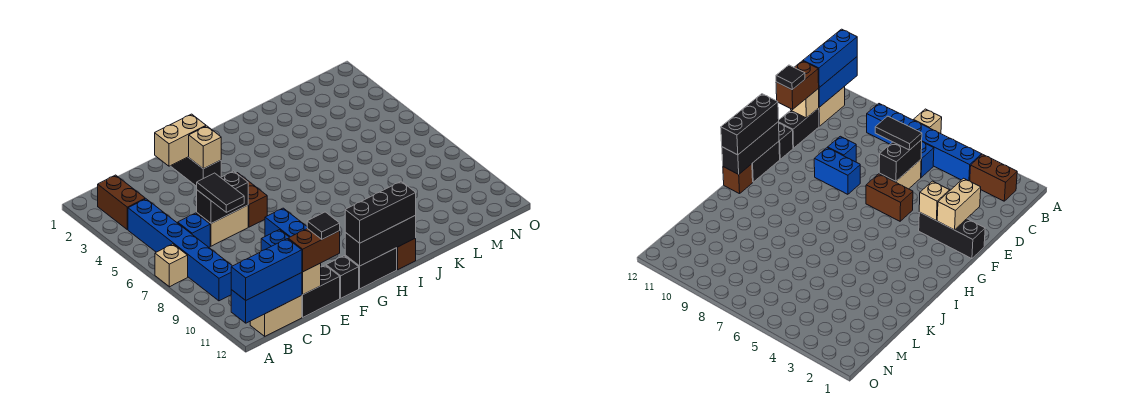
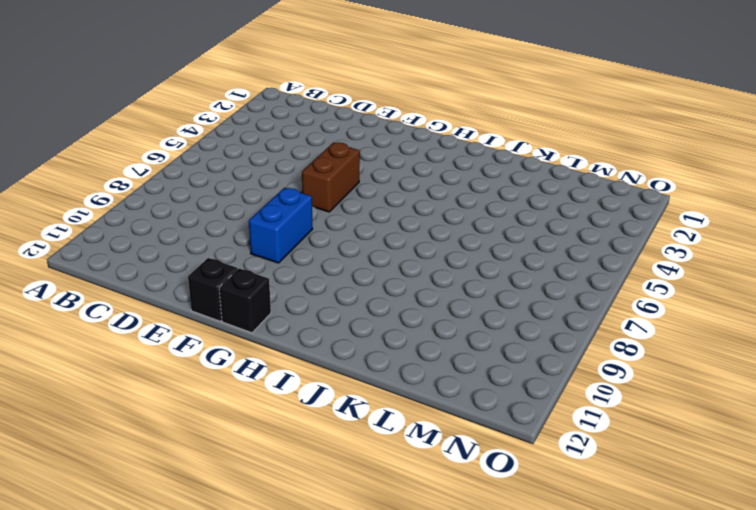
black brick G12 level 1 -> black brick G12:H12 level 1
none -> tan brick A7 level 1
none -> brown brick B2:B3 level 1
none -> blue brick B4:B9 level 1

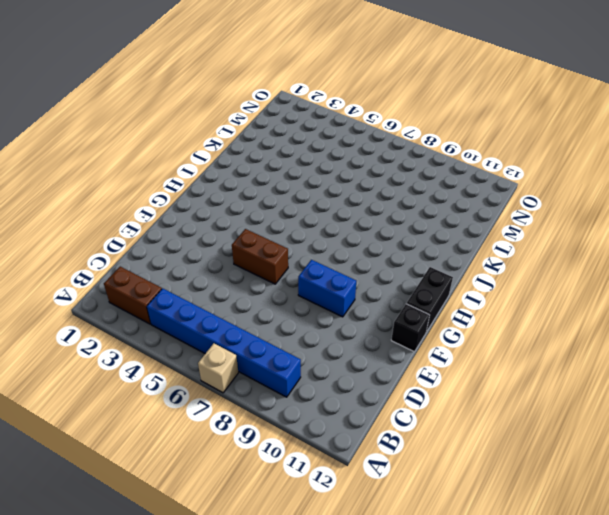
none -> tan brick B12:C12 level 1
none -> blue brick C6 level 1
none -> tan brick D6:E6 level 1

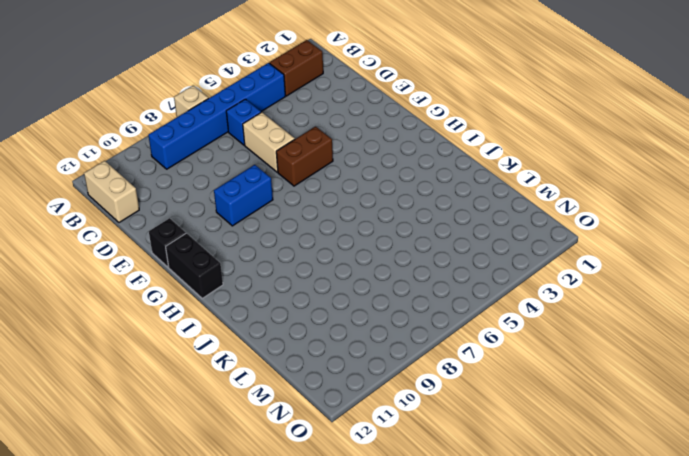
none -> black brick D12:E12 level 1
none -> blue brick E9 level 1
none -> black brick F1:F3 level 1

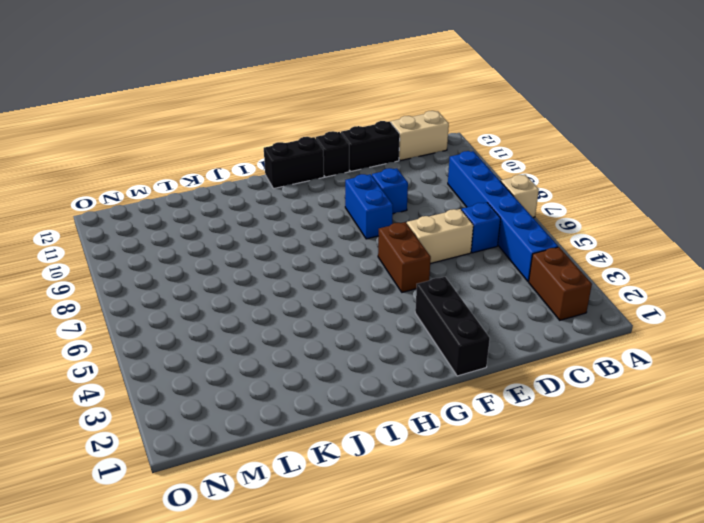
none -> brown brick I12 level 1
none -> blue brick A12:C12 level 2
none -> black brick D6:E6 level 2

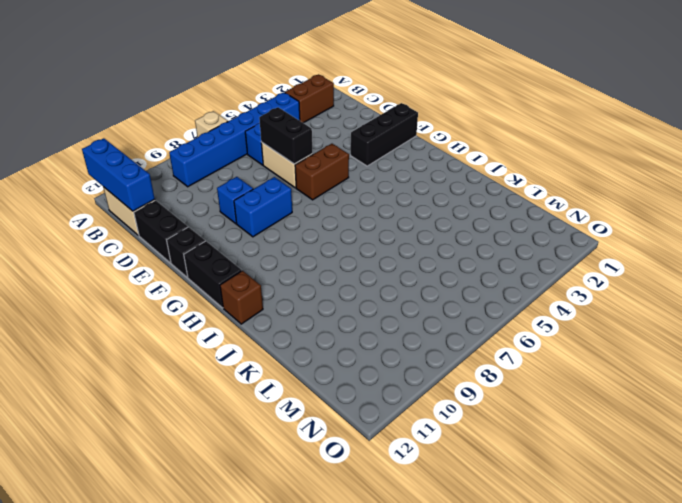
none -> tan brick D12 level 2
none -> tan brick E2:F2 level 2
none -> tan brick F3 level 2

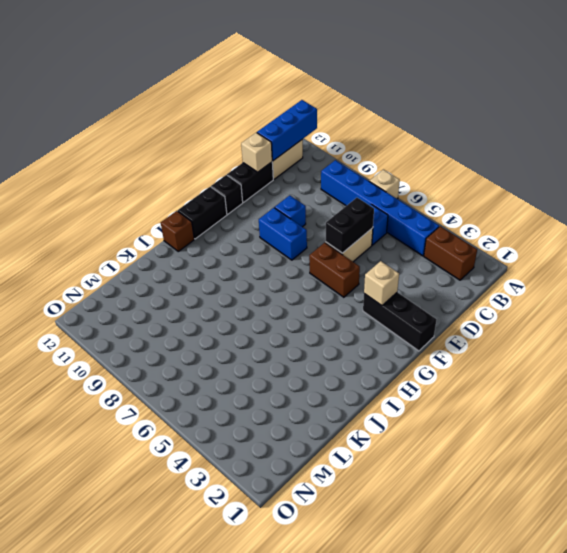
none -> tan brick E2:F2 level 2
none -> black brick G12:I12 level 2
none -> blue brick A12:C12 level 3

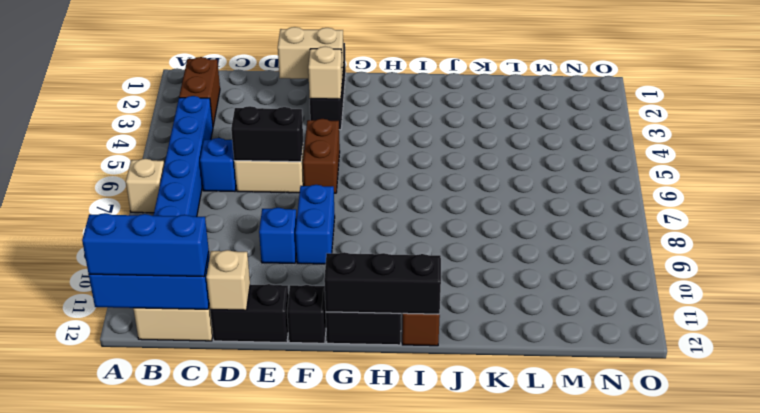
none -> black tile D6:D7 level 3
none -> brown brick D12:E12 level 3
none -> black brick G12:I12 level 3

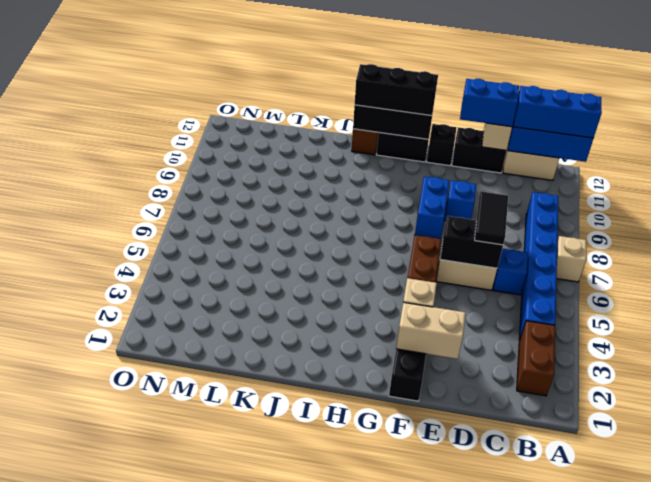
blue brick D12:E12 level 3 -> brown brick D12:E12 level 3
none -> black tile E12 level 4

